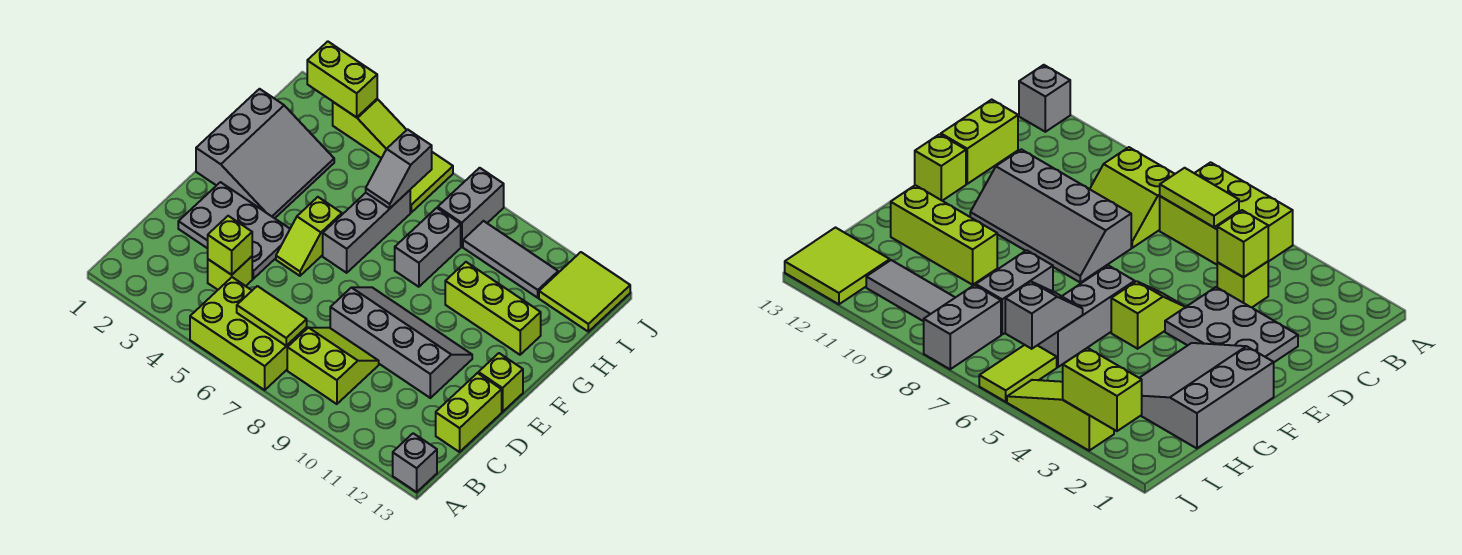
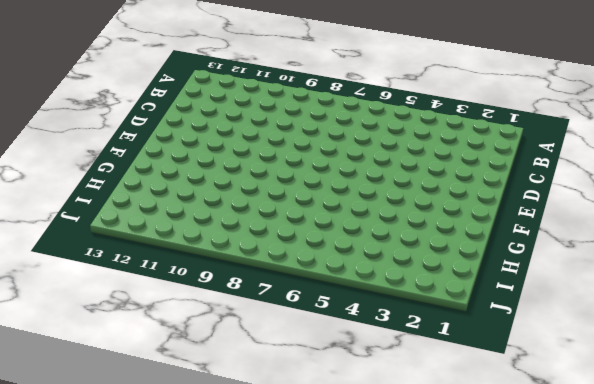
none -> lime brick A5:B7 level 1
none -> grey brick A13 level 1
none -> lime slope B8:C9 level 1 top B

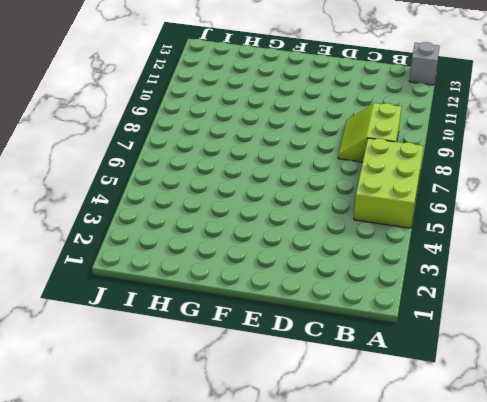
none -> lime brick C4 level 1
none -> lime brick C13:D13 level 1
none -> grey plate D2:E4 level 1

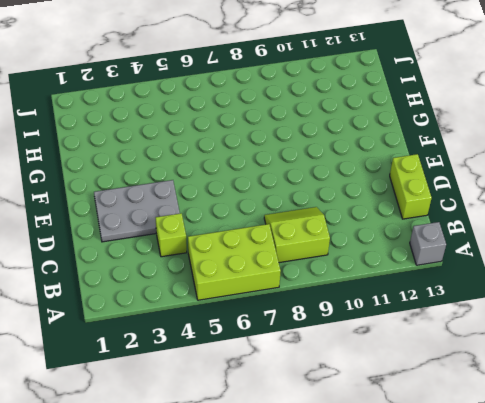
none -> grey slope D8:E11 level 1 top D
none -> lime slope E5:F5 level 1 top F
none -> lime brick E13 level 1

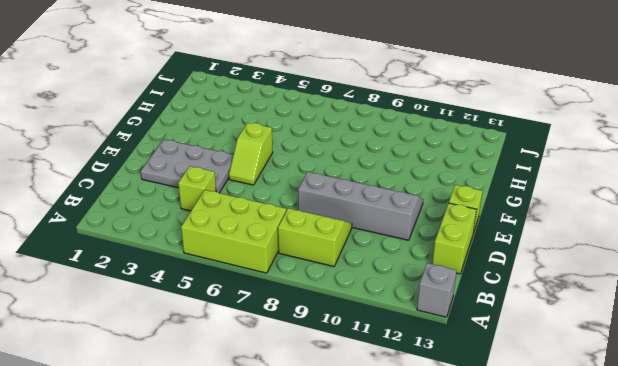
none -> grey slope F1:H3 level 1 top 1
none -> grey brick F6:H6 level 1
none -> grey brick G8:H8 level 1

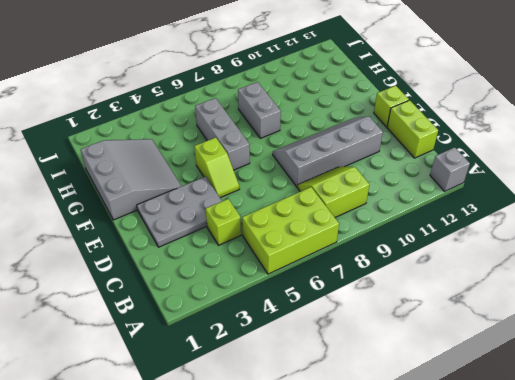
none -> lime brick G10:G12 level 1
none -> lime tile I6:J6 level 1
none -> grey brick I8:J8 level 1

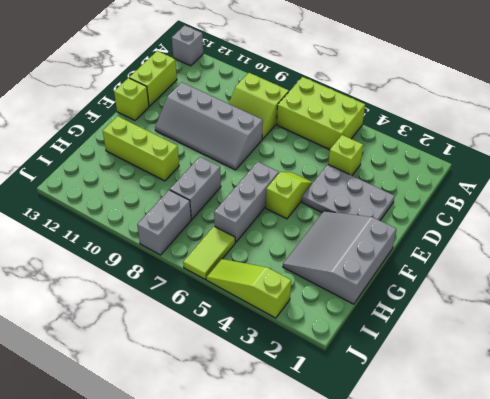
none -> grey tile I9:I11 level 1
none -> lime tile I12:J13 level 1
none -> lime tile B6:B7 level 2

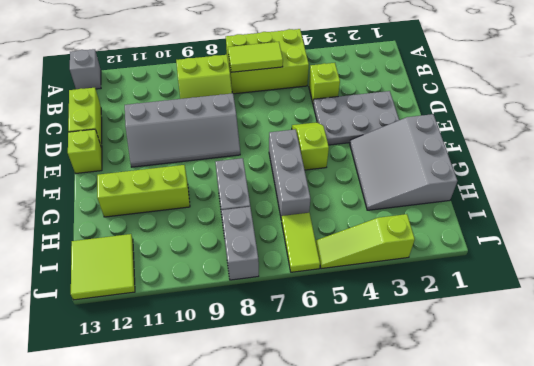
none -> grey tile I9:I11 level 1
none -> lime brick C4 level 2
none -> grey slope H6:I6 level 2 top I

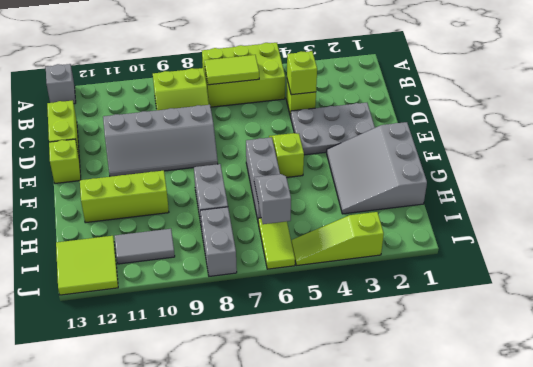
grey tile I10:I11 level 1 -> grey tile I9:I11 level 1
none -> lime brick J2:J3 level 2

